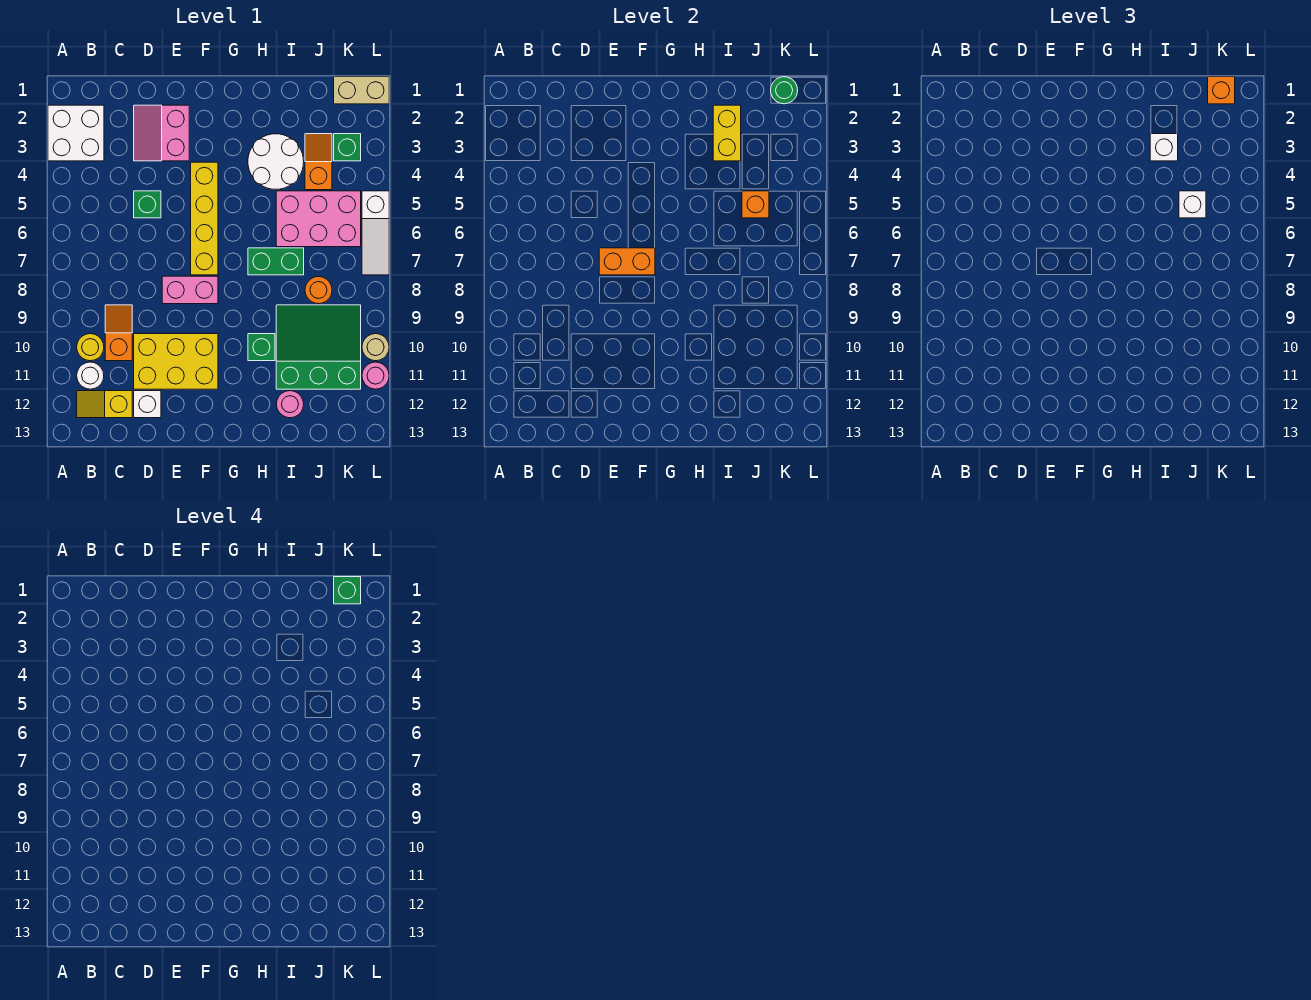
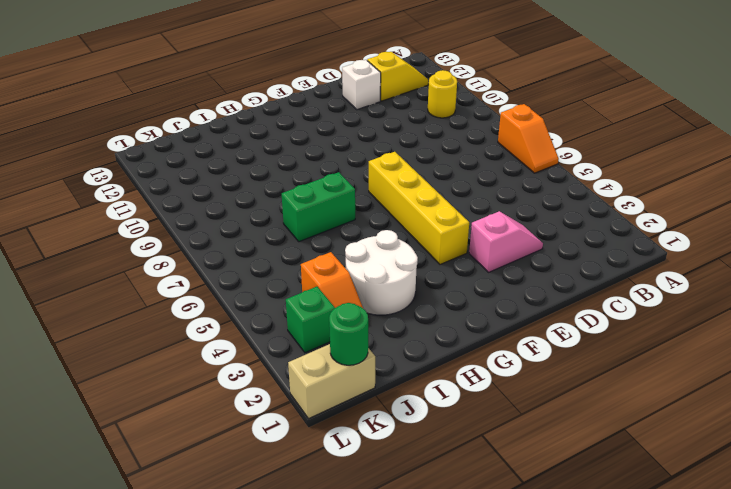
orange slope A6:A7 level 1 top 7 -> orange slope C9:C10 level 1 top 10
pink slope D3:E3 level 1 top E -> pink slope D2:E3 level 1 top E
none -> white brick A2:B3 level 1
none -> white round brick B11 level 1
none -> green brick D5 level 1
none -> yellow brick D10:F11 level 1

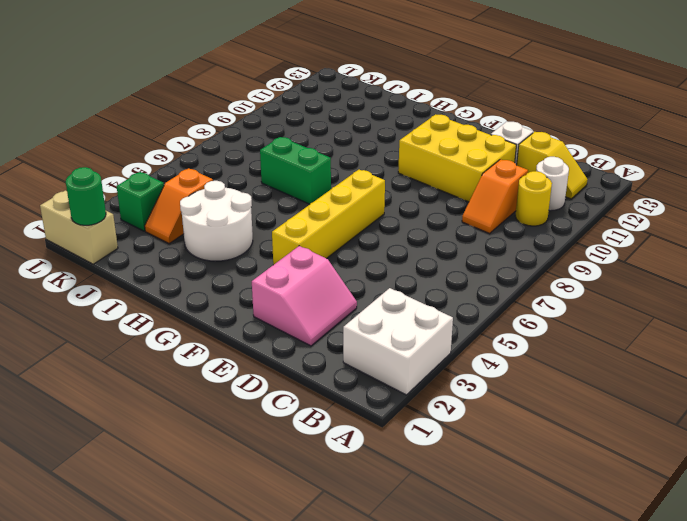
none -> green brick D5 level 1
none -> pink brick E8:F8 level 1
none -> green brick H10 level 1
none -> pink brick I5:K6 level 1

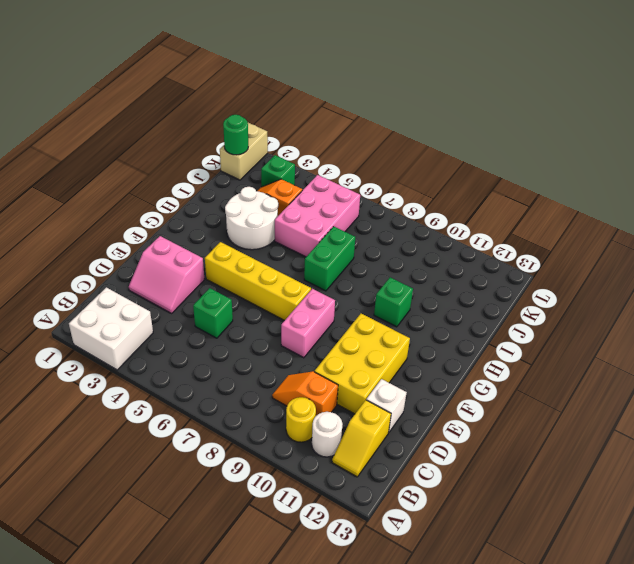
none -> green slope I9:K11 level 1 top 11
none -> pink round brick I12 level 1
none -> orange round brick J8 level 1
none -> white slope L5:L7 level 1 top 5

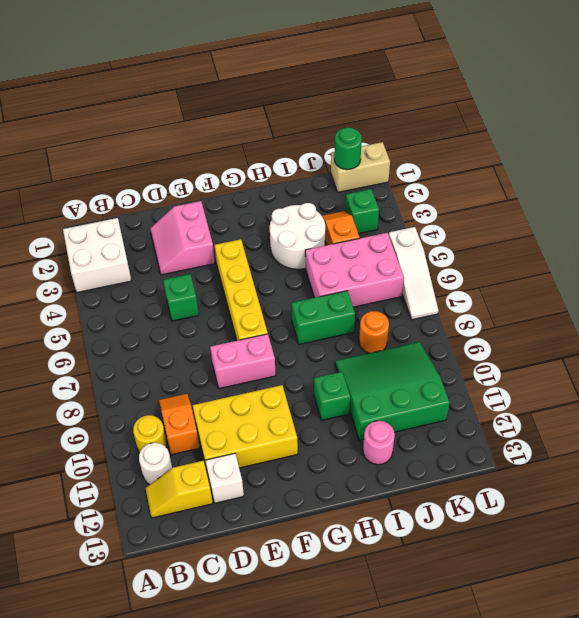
none -> tan round brick L10 level 1
none -> pink round brick L11 level 1
none -> orange brick E7:F7 level 2
none -> yellow brick I2:I3 level 2

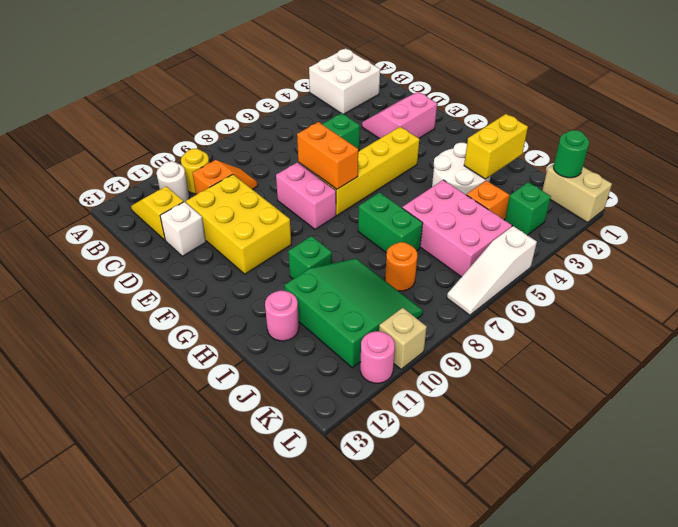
tan brick L10 level 1 -> tan round brick L10 level 1
none -> orange brick J5 level 2
none -> white brick I3 level 3
none -> white brick J5 level 3
none -> orange brick K1 level 3

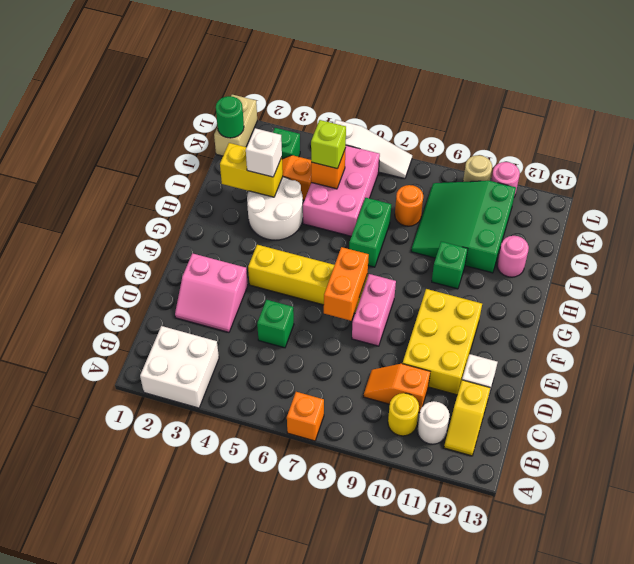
orange brick A7 level 1 -> orange brick K1 level 3
lime brick J5 level 3 -> white brick J5 level 3
none -> green brick K1 level 4

